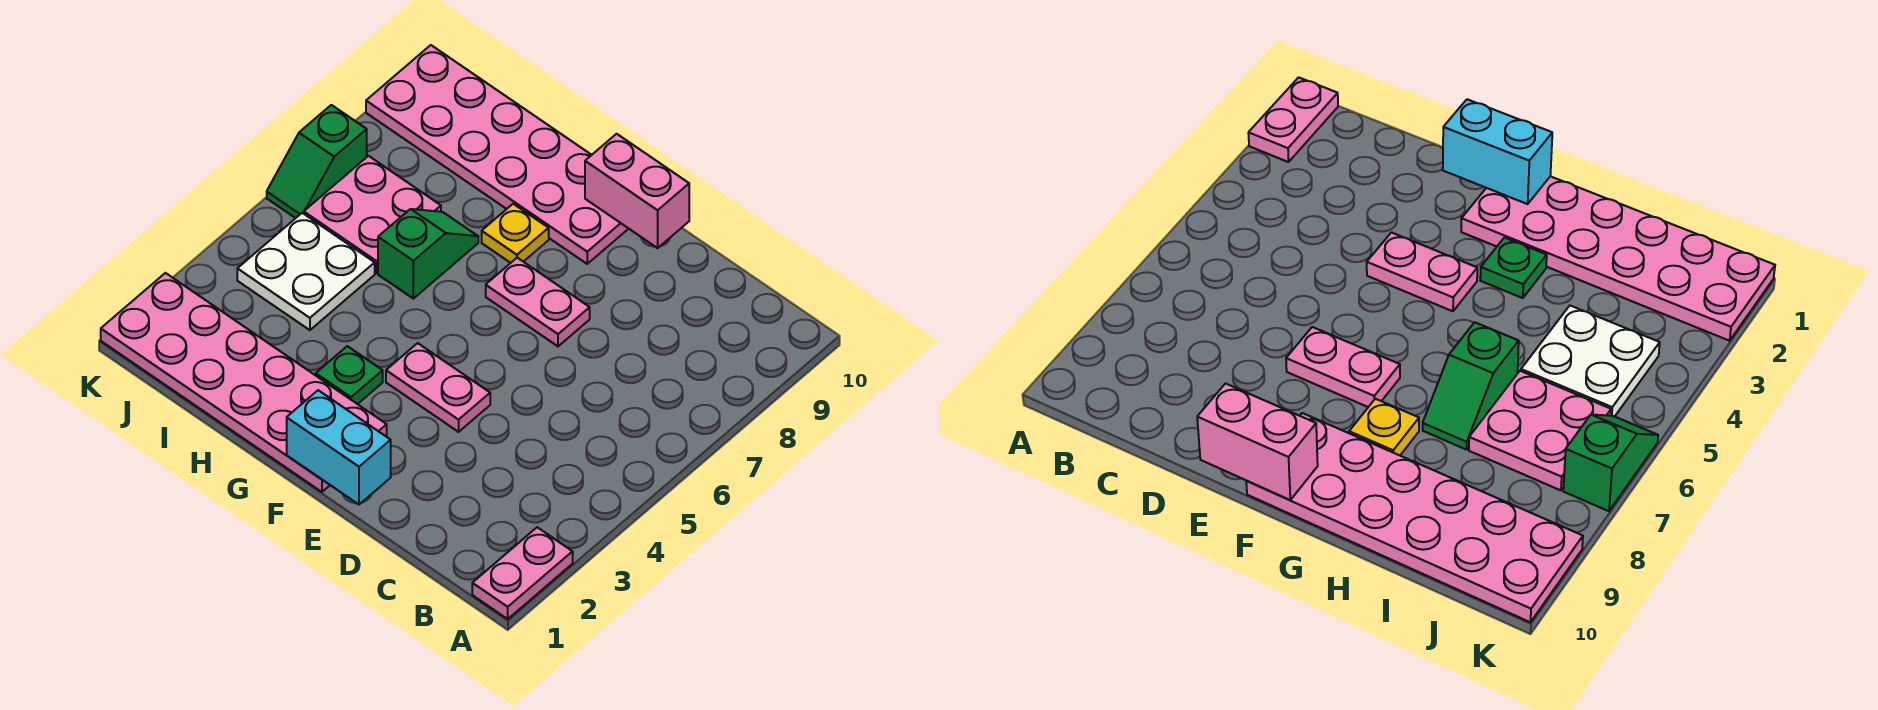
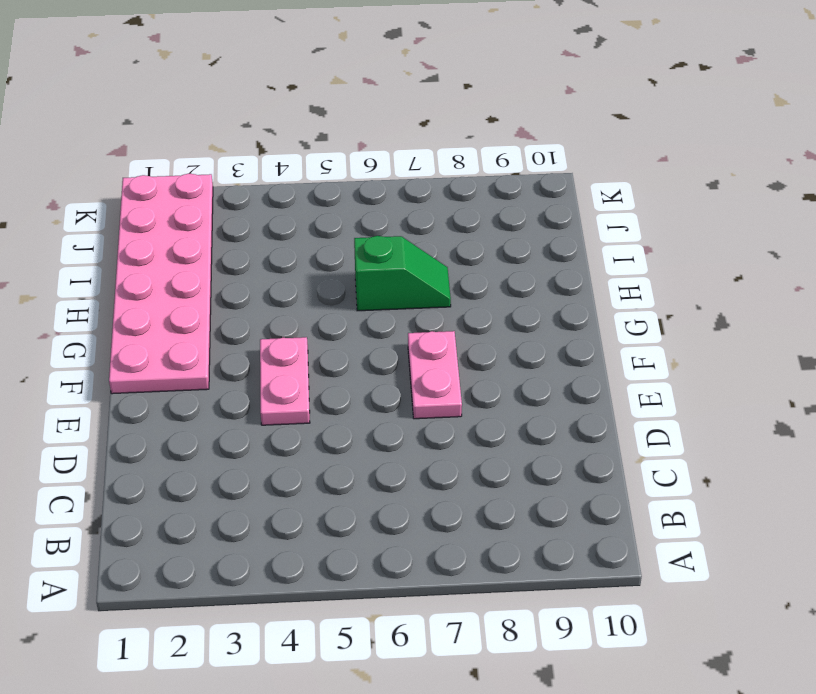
none -> pink plate A1:A2 level 1
none -> pink plate F9:K10 level 1
none -> green plate G3 level 1

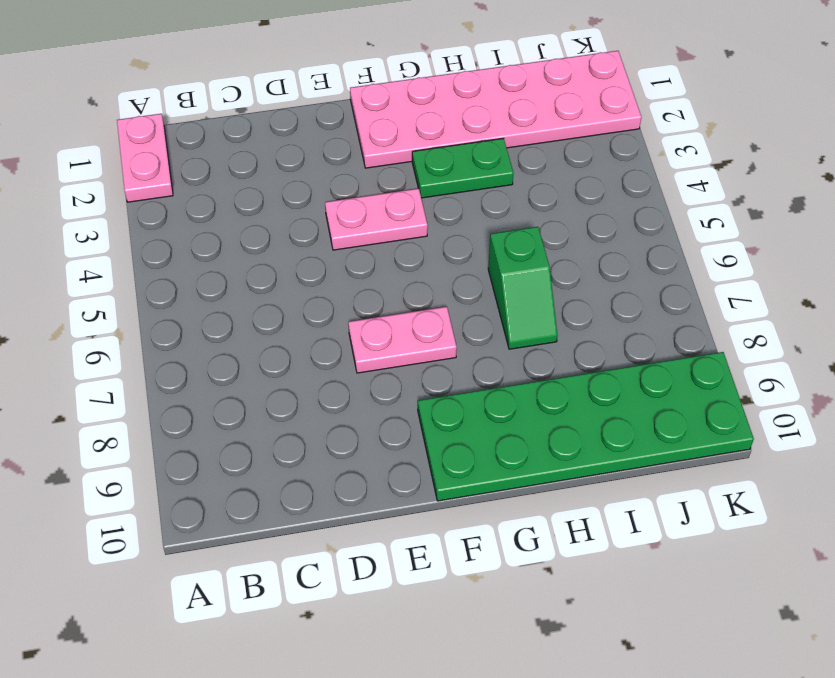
green plate F9:K10 level 1 -> pink plate F9:K10 level 1
green plate G3:H3 level 1 -> green plate G3 level 1
none -> yellow plate G8 level 1
none -> white plate I4:J5 level 1
none -> pink plate I6:J7 level 1

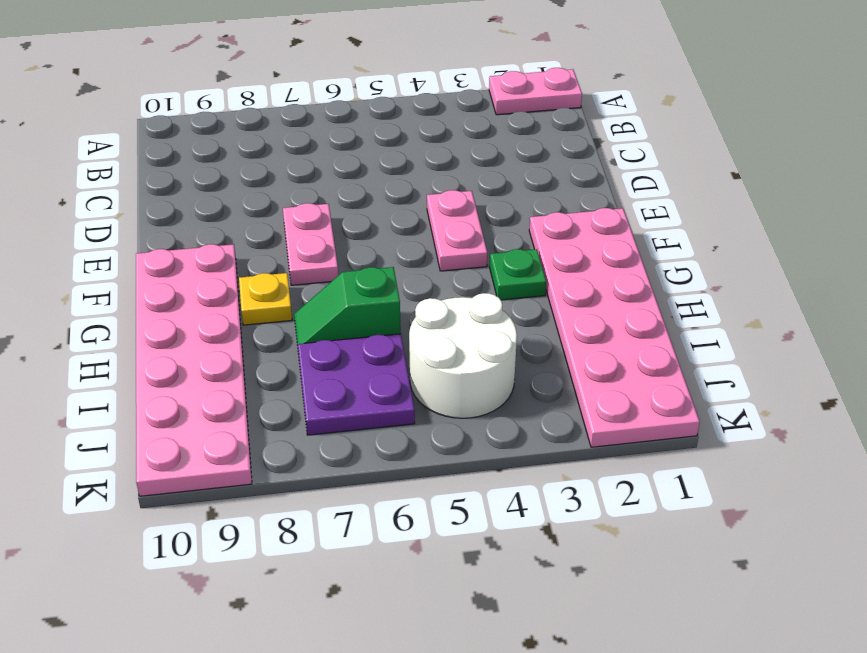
white round brick I4:J5 level 1 -> white plate I4:J5 level 1
purple plate I6:J7 level 1 -> pink plate I6:J7 level 1
none -> green slope K6:K7 level 1 top 7
none -> cyan brick E1:F1 level 2
none -> pink brick E10:F10 level 2

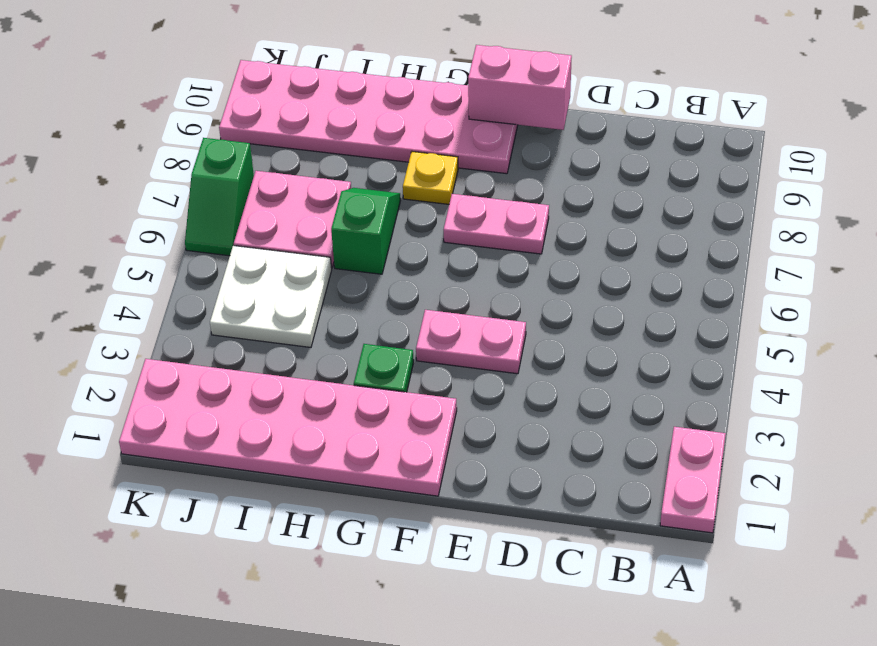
none -> cyan brick E1:F1 level 2

